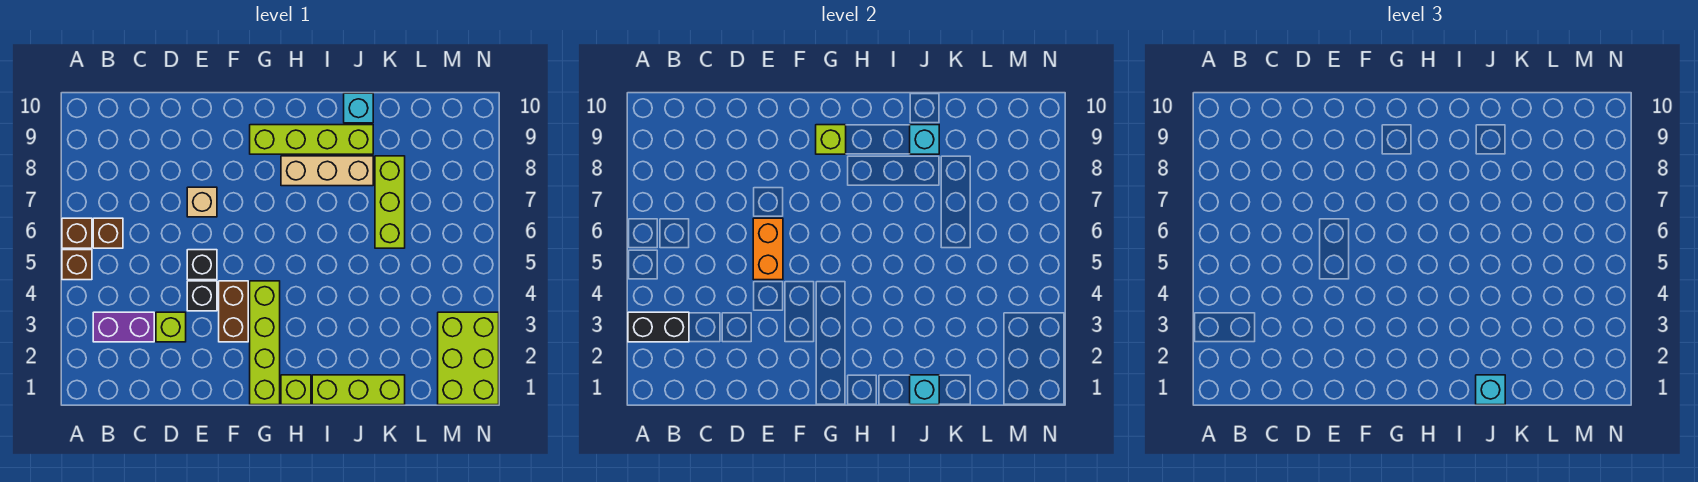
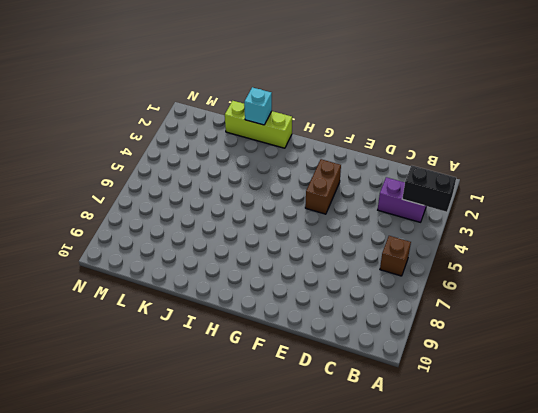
none -> brown brick A5 level 1
none -> brown brick A6 level 1
none -> lime brick D3 level 1

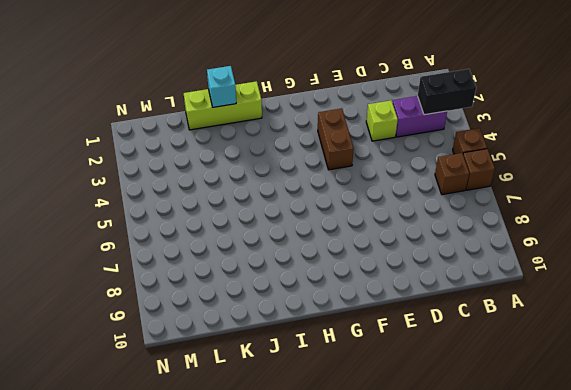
none -> black brick E4 level 1
none -> black brick E5 level 1
none -> tan brick E7 level 1

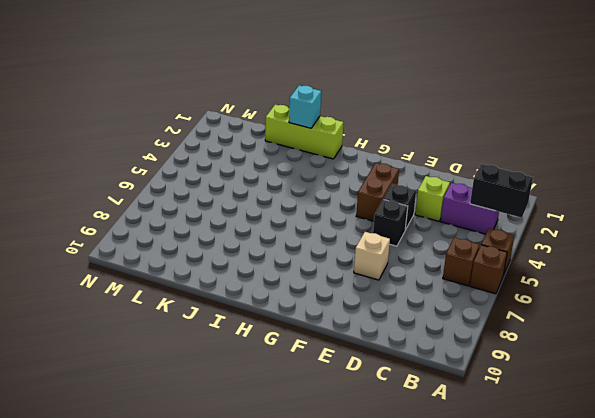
none -> lime brick G1:G4 level 1
none -> lime brick G9:J9 level 1
none -> lime brick H1 level 1

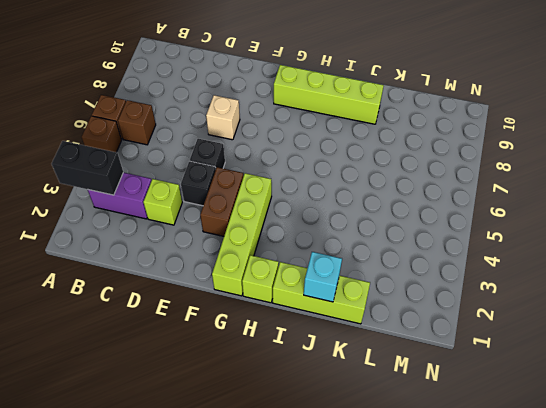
none -> tan brick H8:J8 level 1
none -> cyan brick J10 level 1
none -> lime brick K6:K8 level 1

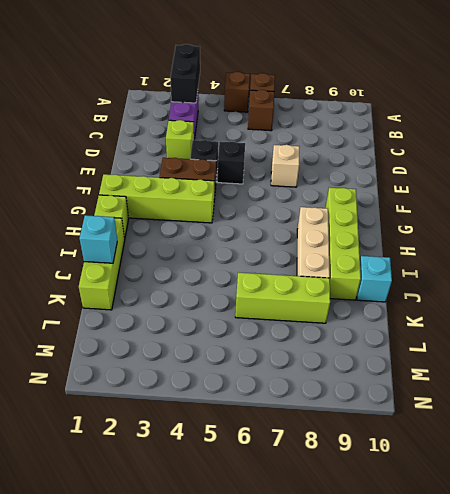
none -> lime brick M1:N3 level 1
none -> orange brick E5:E6 level 2
none -> lime brick G9 level 2

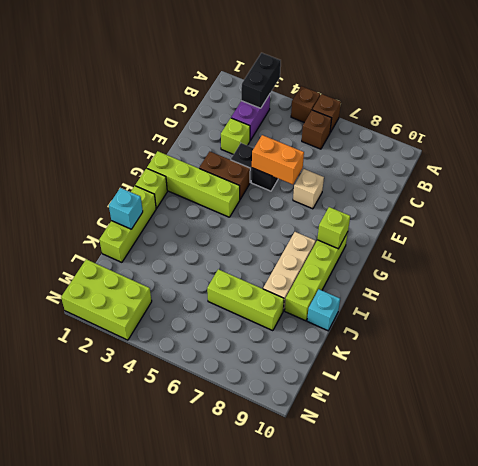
none -> cyan brick J9 level 2
none -> cyan brick J1 level 3

